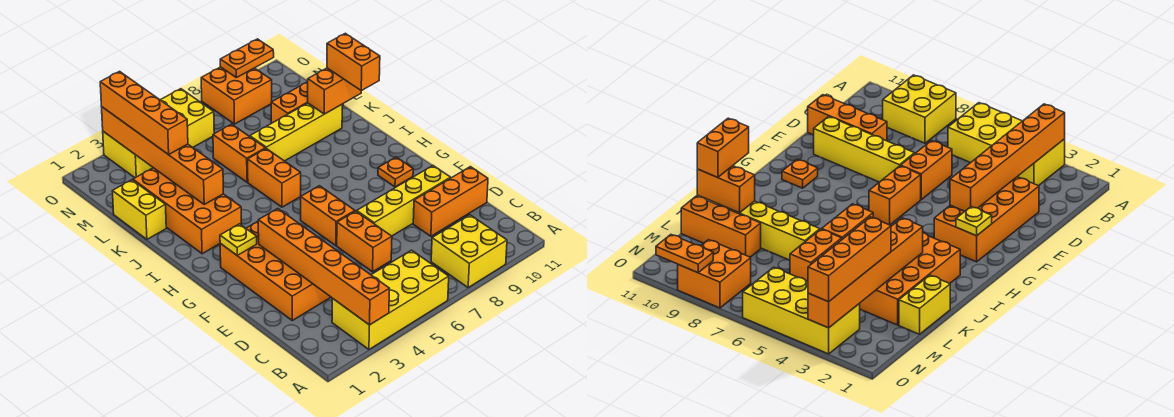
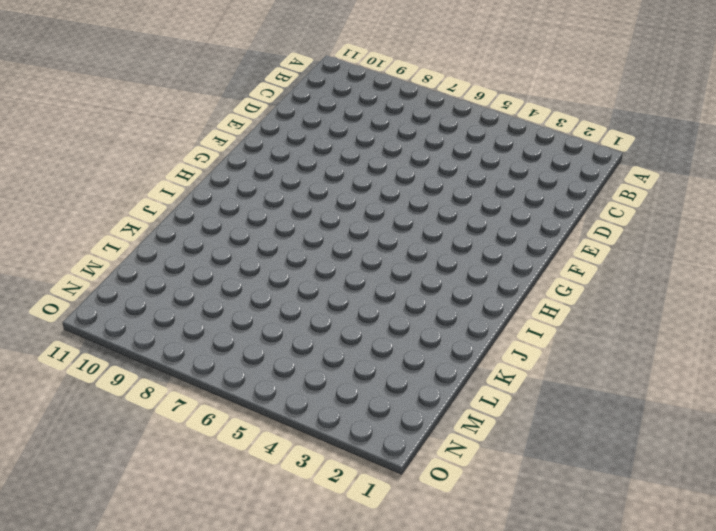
none -> yellow brick A3:B6 level 1
none -> yellow brick A8:B9 level 1
none -> orange brick D2:G3 level 1

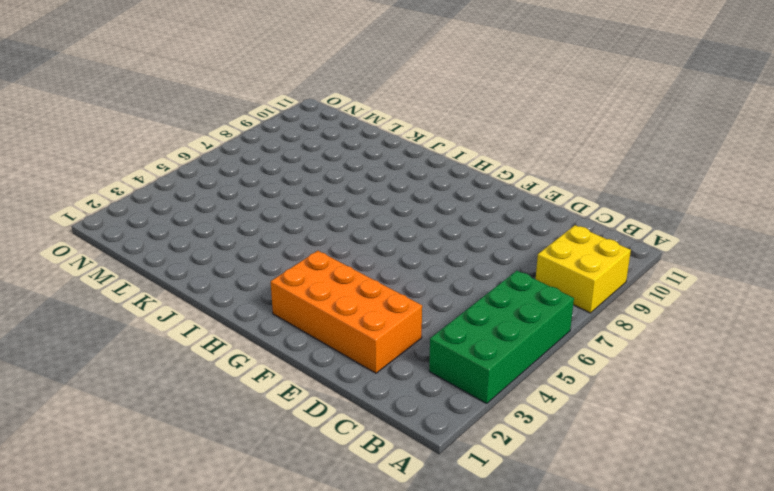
green brick A3:B6 level 1 -> yellow brick A3:B6 level 1
none -> orange brick D6:E6 level 1
none -> orange brick D9:D11 level 1
none -> yellow brick E7:E10 level 1

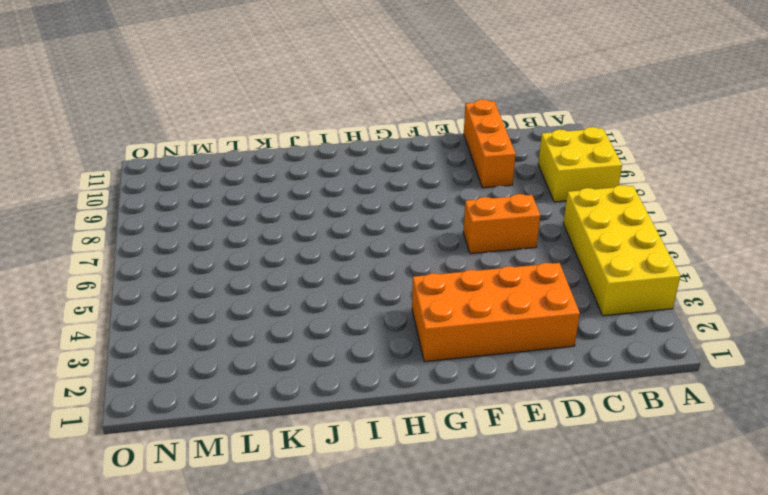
none -> yellow brick E7:E10 level 1
none -> orange brick F6:G6 level 1
none -> orange plate G10 level 1

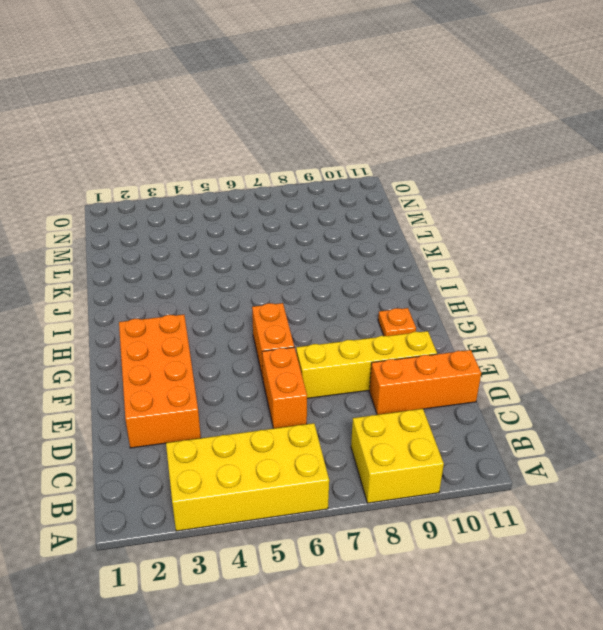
none -> orange brick I2:L3 level 1
none -> orange brick I6:J6 level 1
none -> yellow brick K1:L1 level 1

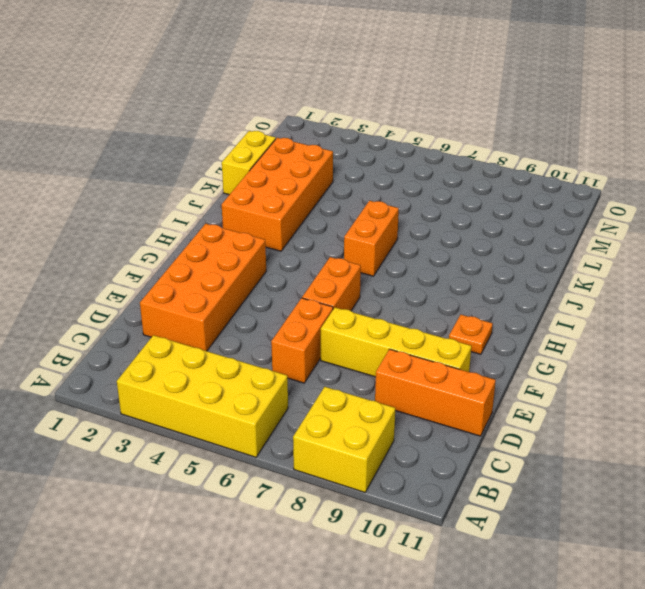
none -> orange brick K6:L6 level 1
none -> yellow brick K7:K10 level 1
none -> orange brick L9:L11 level 1

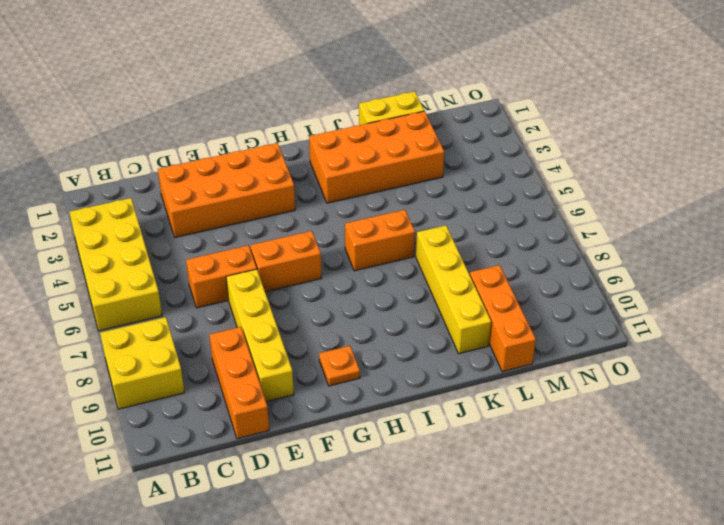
none -> orange brick K6:L6 level 1
none -> yellow brick N3:O6 level 1
none -> orange brick N8:O9 level 1

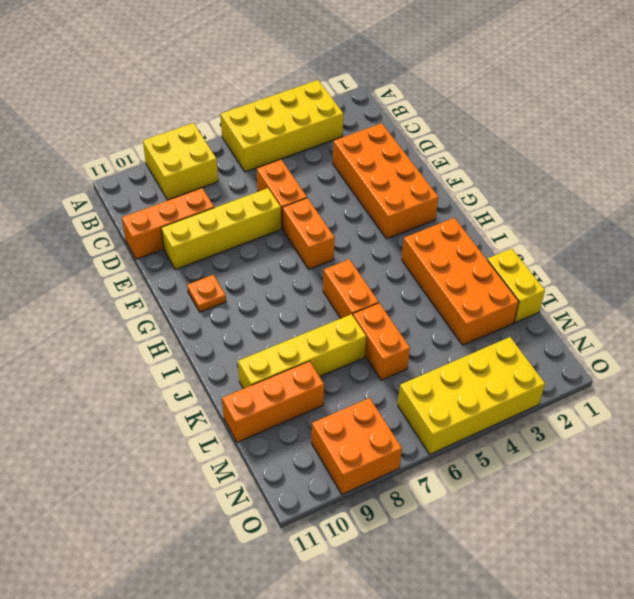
none -> orange brick A3:F3 level 2
none -> yellow plate G2 level 2
none -> orange brick J3:O3 level 2

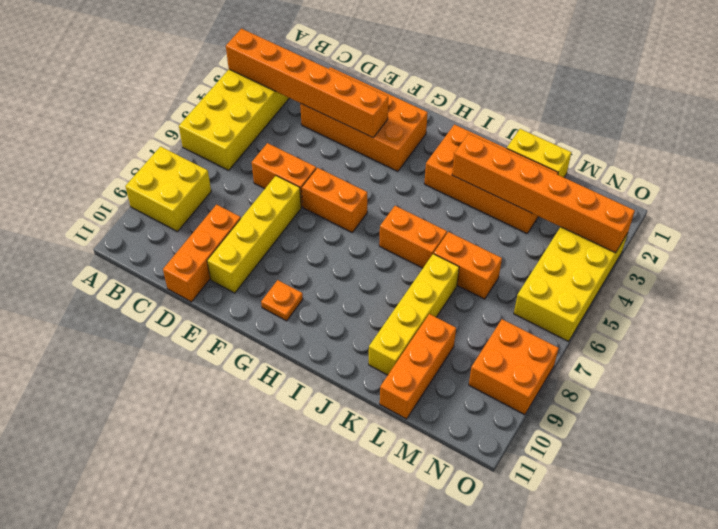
none -> yellow plate G2 level 2
none -> orange brick K10:K11 level 2
none -> orange plate O9:O10 level 2

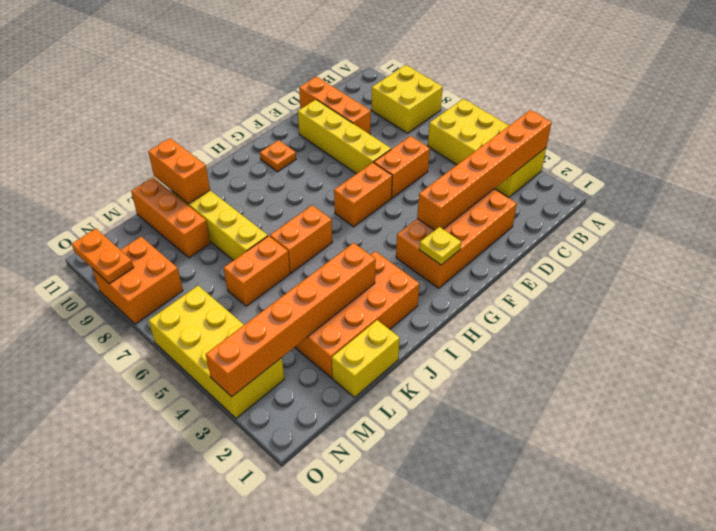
none -> orange brick J11:K11 level 3
none -> orange brick L3:O3 level 3

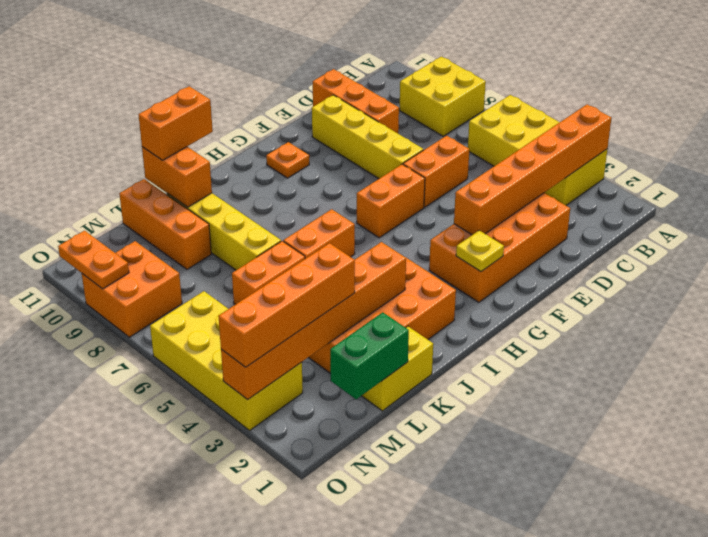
green brick L1:M1 level 2 -> none

